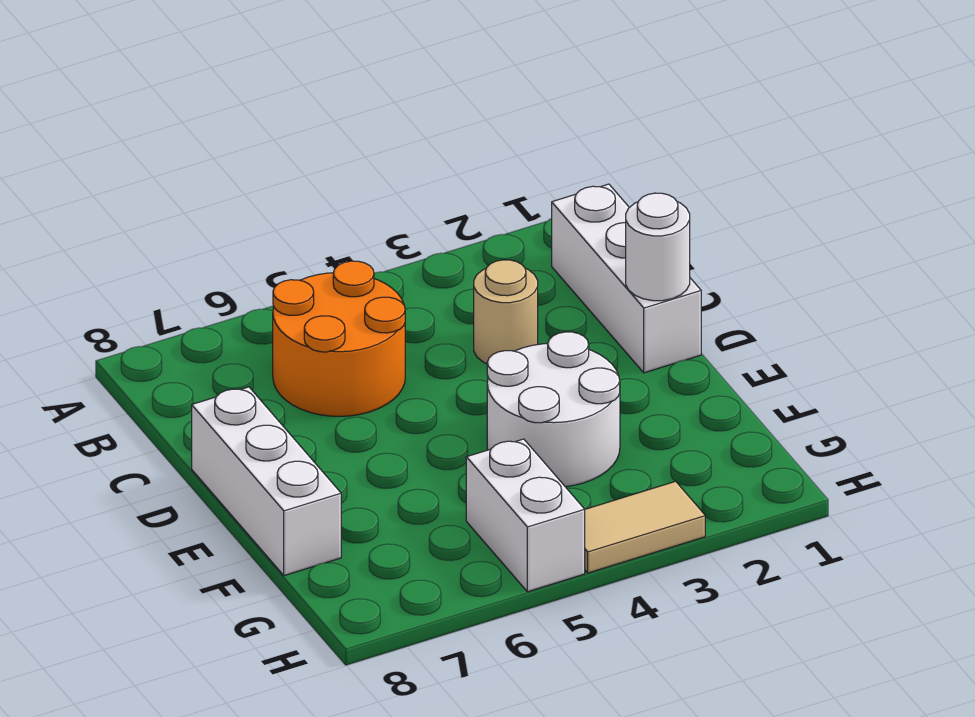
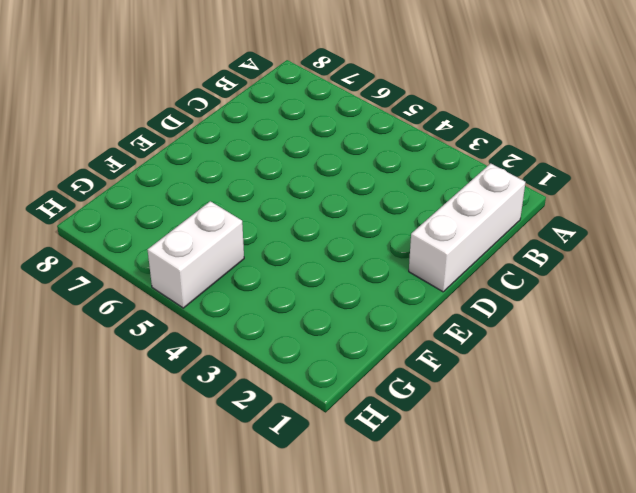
none -> orange round brick B5:C6 level 1
none -> tan round brick C3 level 1

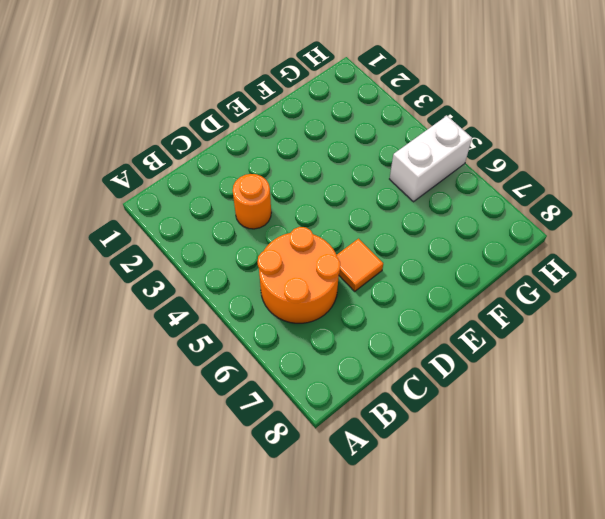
orange round brick C3 level 1 -> tan round brick C3 level 1
orange tile D6 level 1 -> none
none -> white brick B1:D1 level 1
none -> white brick D8:F8 level 1

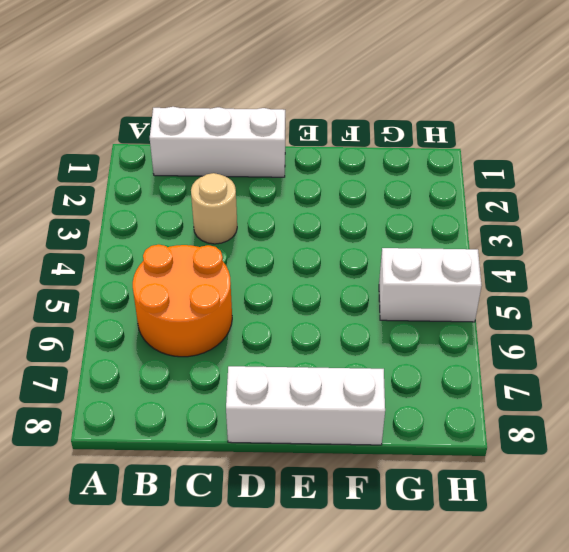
none -> white round brick E3:F4 level 1
none -> tan tile H3:H4 level 1

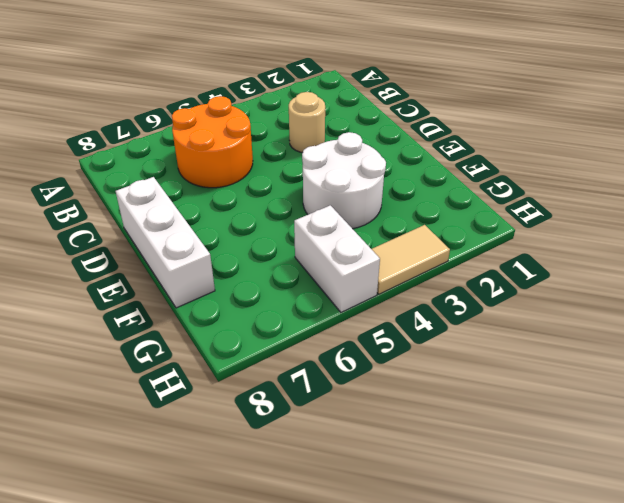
none -> white brick B1:D1 level 1
none -> white round brick D1 level 2

